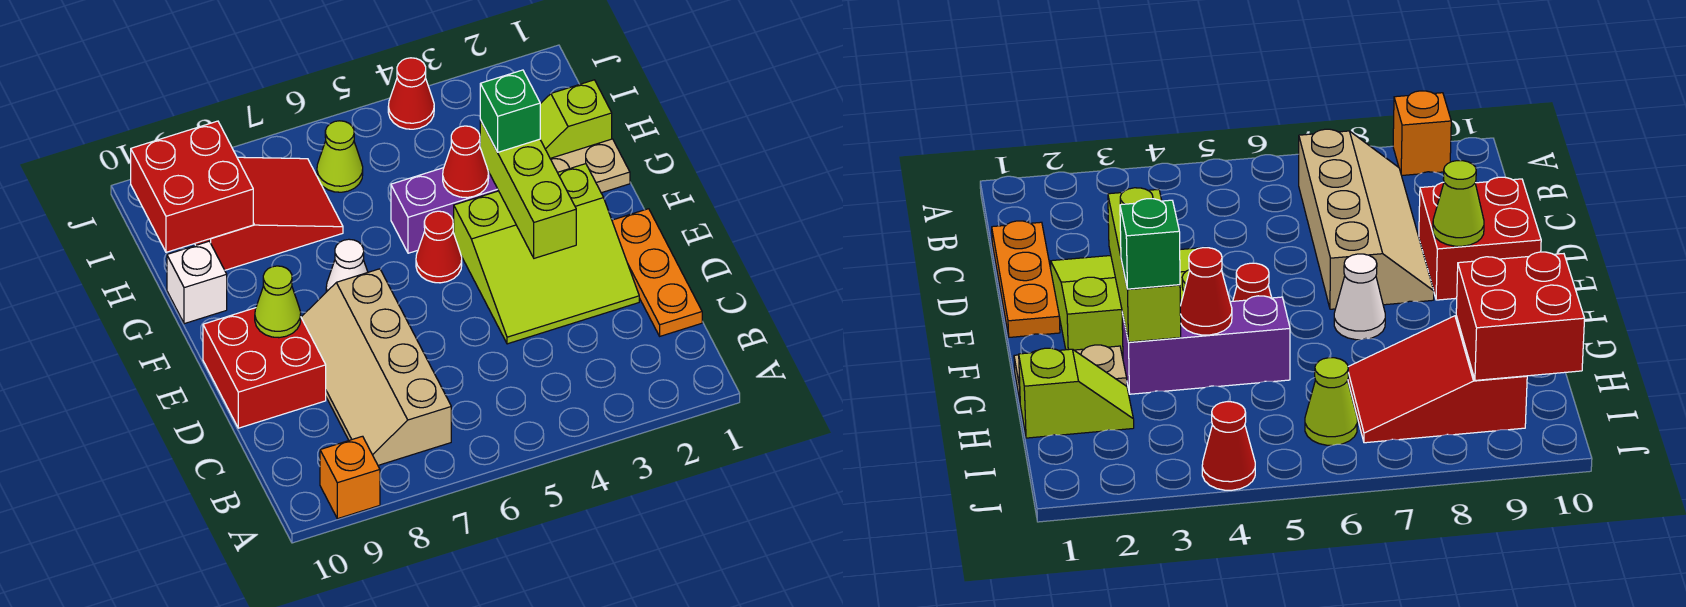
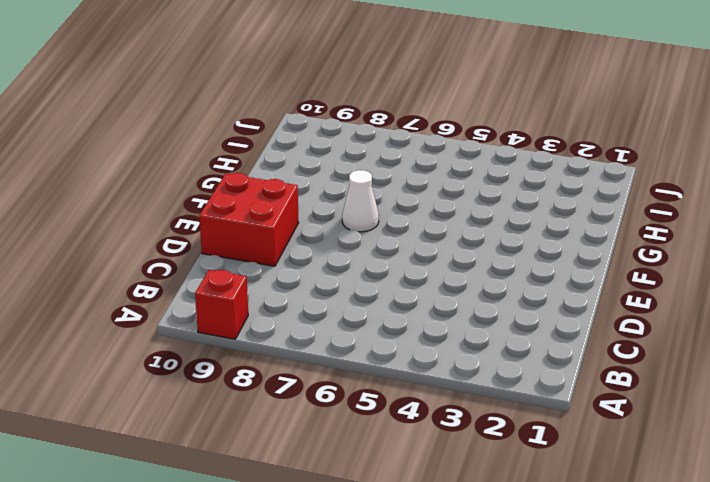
red brick A9 level 1 -> orange brick A9 level 1
none -> tan slope B7:E8 level 1 top 7
none -> orange plate C1:E1 level 1
none -> lime slope D2:F4 level 1 top F

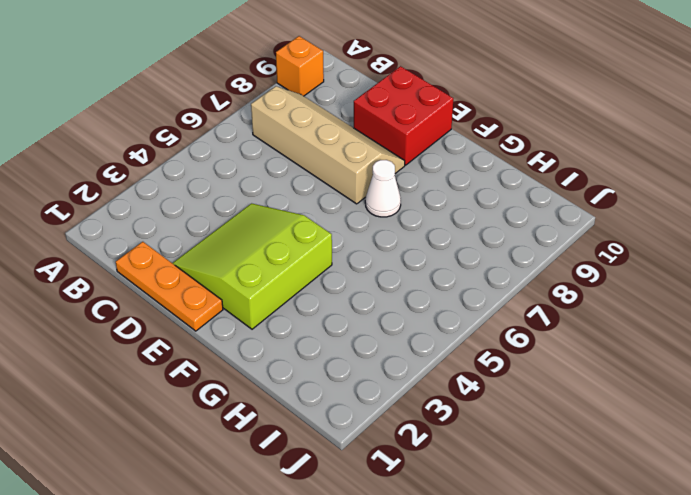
none -> red cone F5 level 1
none -> tan plate G1:G2 level 1
none -> purple brick G3:G5 level 1

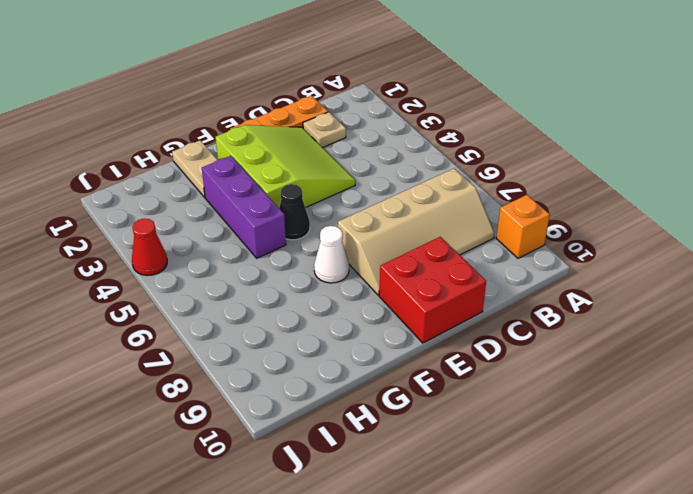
tan plate C2 level 1 -> none
black cone F5 level 1 -> red cone F5 level 1
none -> white brick G10 level 1
none -> lime slope H1:H2 level 1 top 1
none -> red slope H7:I9 level 1 top 9

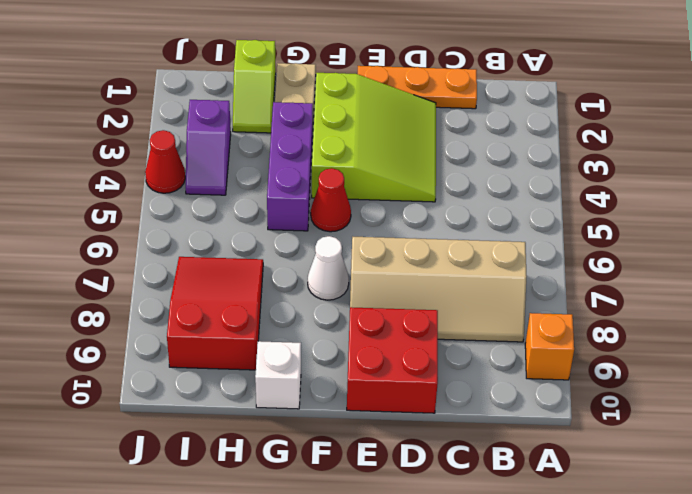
purple slope I3:I4 level 1 top 3 -> none
none -> lime cone I6 level 1
none -> lime brick E3:G3 level 2
none -> lime cone E9 level 2

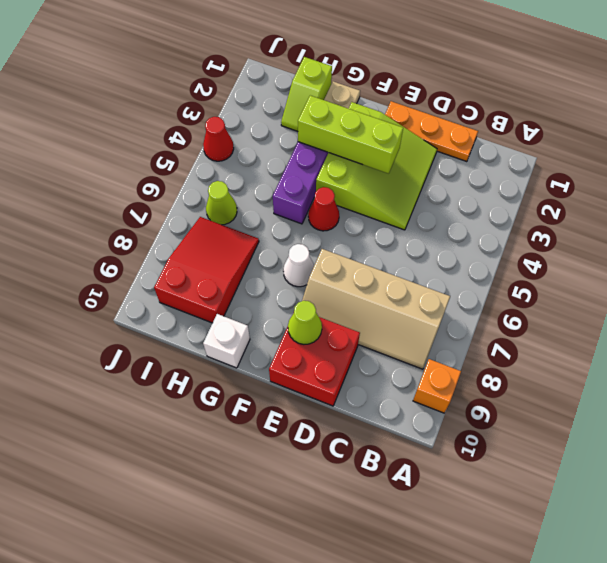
none -> red cone G4 level 2
none -> red brick H9:I10 level 2
none -> green brick G3 level 3

